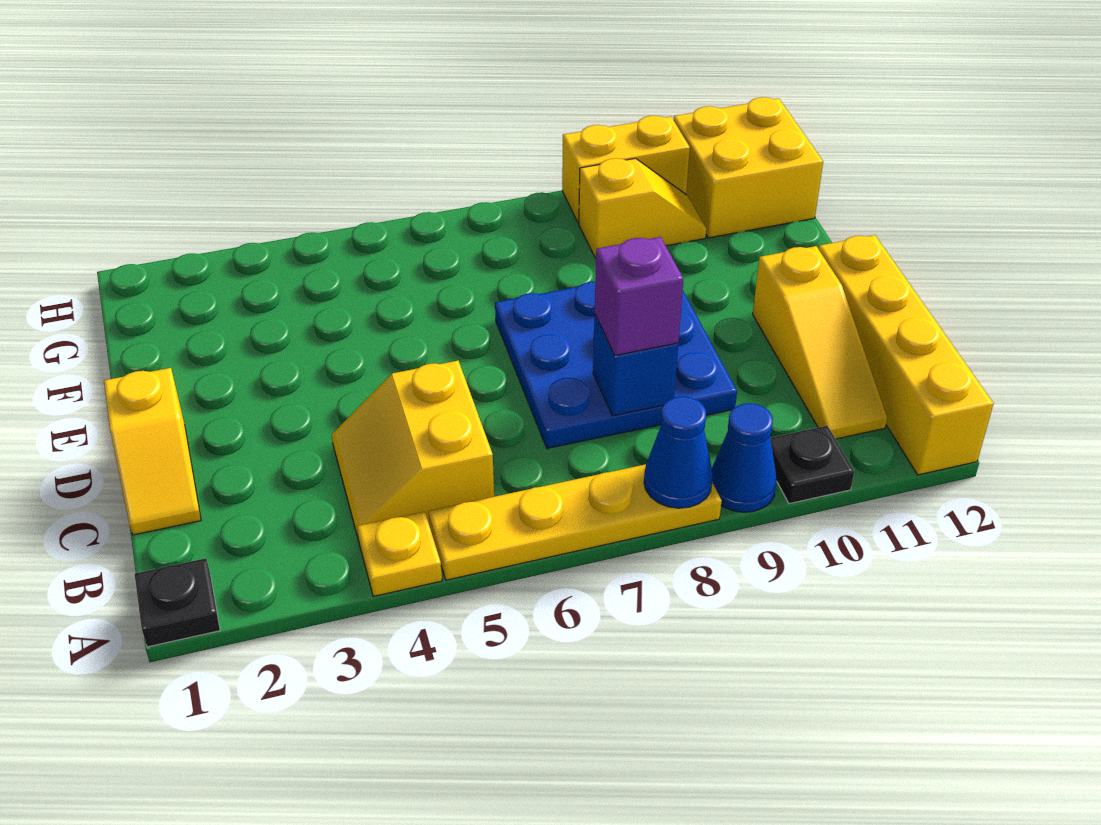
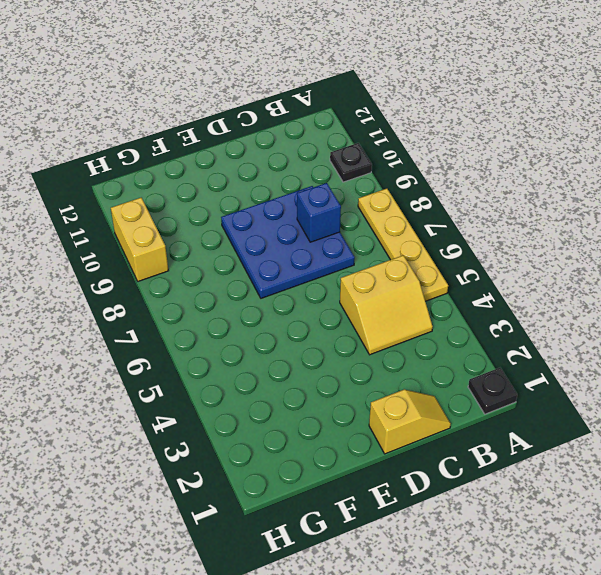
none -> yellow plate A4 level 1
none -> blue cone A9 level 1
none -> yellow brick A12:D12 level 1

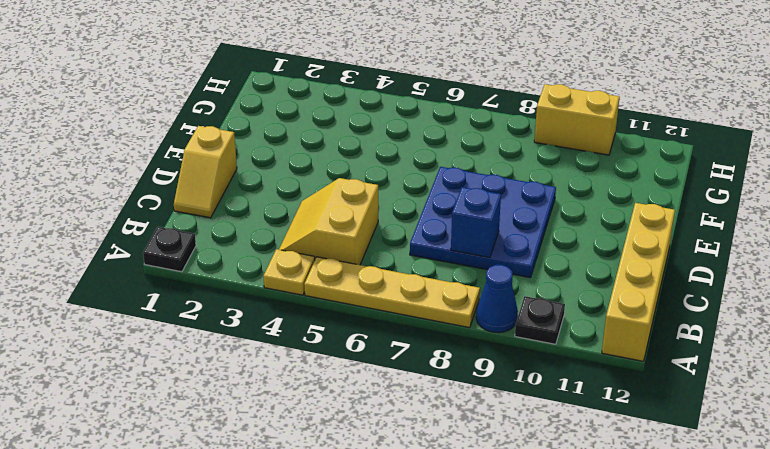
none -> yellow slope B11:D11 level 1 top D
none -> yellow slope G9:G10 level 1 top 9
none -> yellow brick G11:H12 level 1

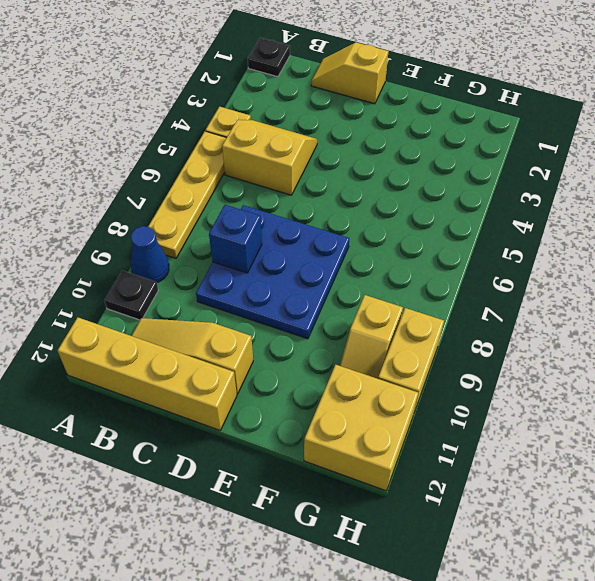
none -> blue cone A8 level 2
none -> purple brick C8 level 3

